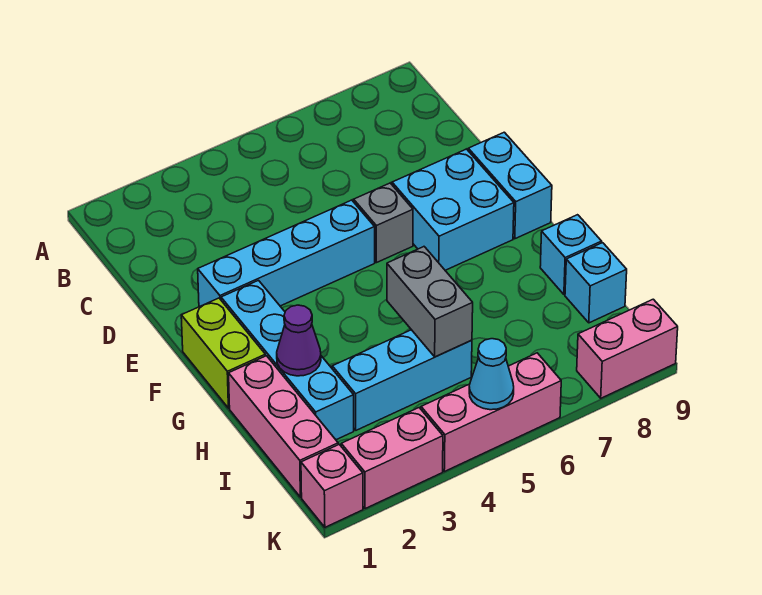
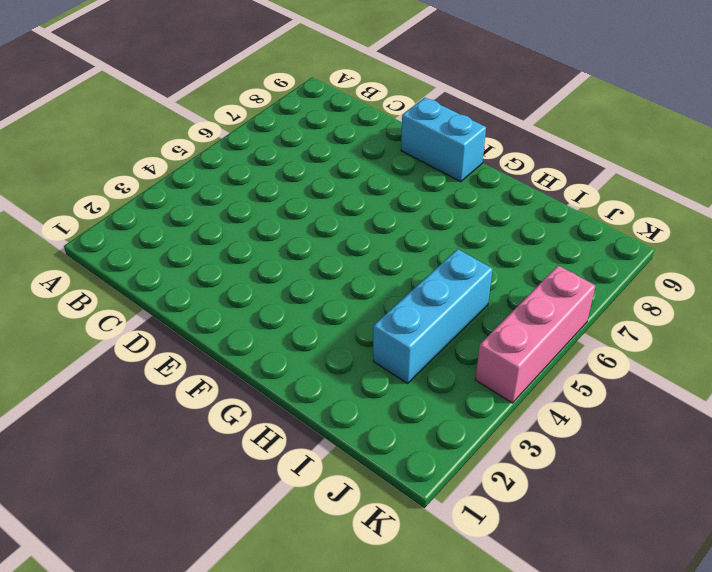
none -> cyan brick E2:E5 level 1
none -> grey brick E6 level 1
none -> cyan brick E7:F8 level 1

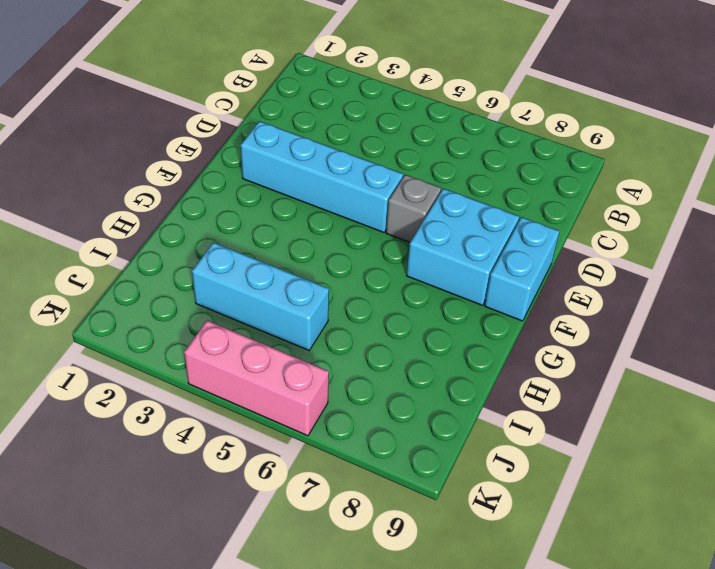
none -> lime brick F1:G1 level 1
none -> cyan brick F2:I2 level 1
none -> pink brick H1:J1 level 1

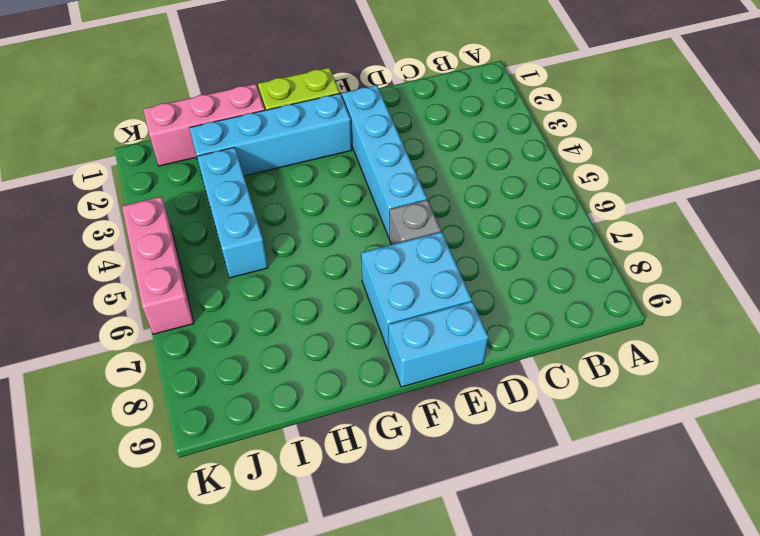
none -> cyan brick H9 level 1
none -> cyan brick I9 level 1
none -> pink brick K1 level 1

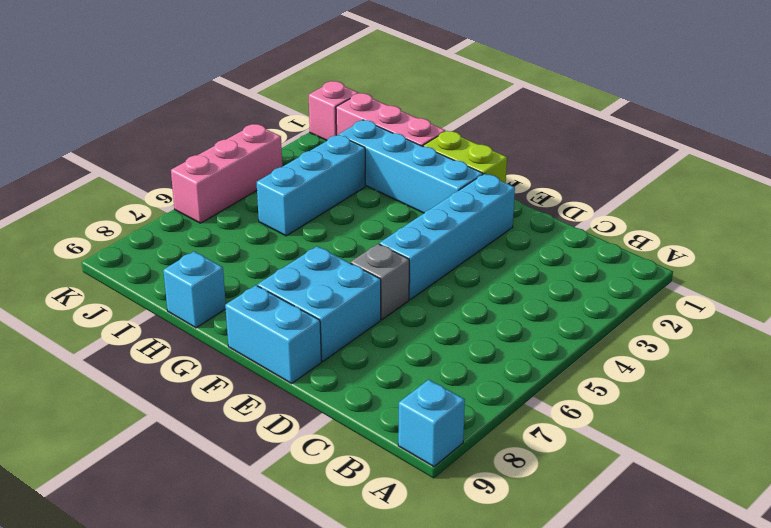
cyan brick A9 level 1 -> cyan brick I9 level 1
none -> pink brick K2:K3 level 1
none -> pink brick K8:K9 level 1
none -> purple cone H2 level 2

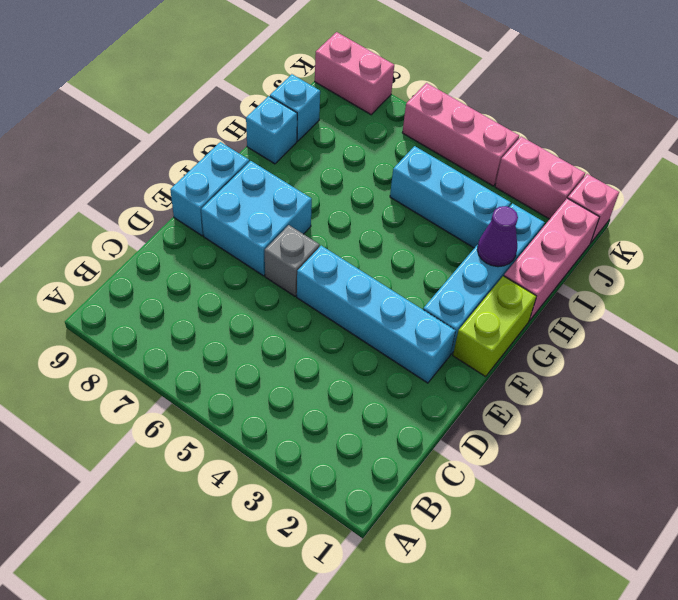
none -> grey brick H5:I5 level 2
none -> cyan cone K5 level 2

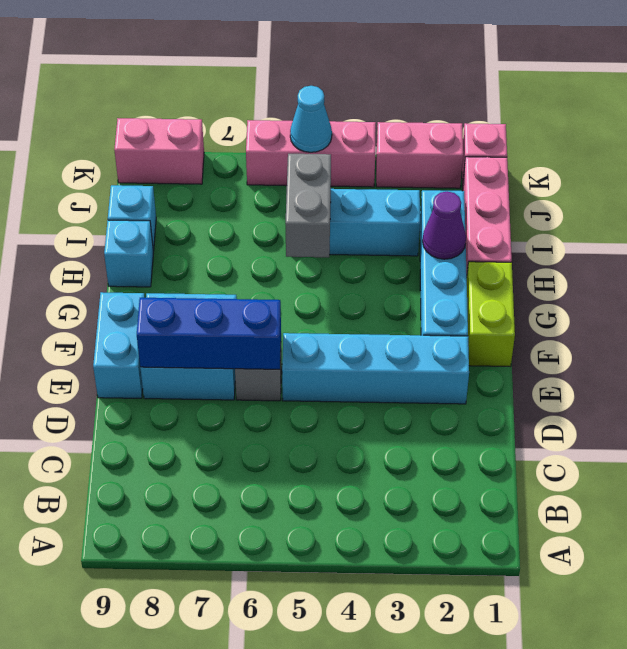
blue brick E6:E8 level 2 -> none

